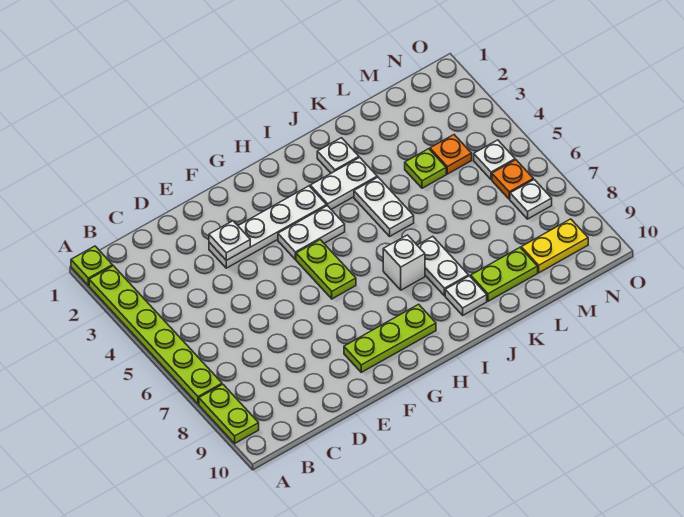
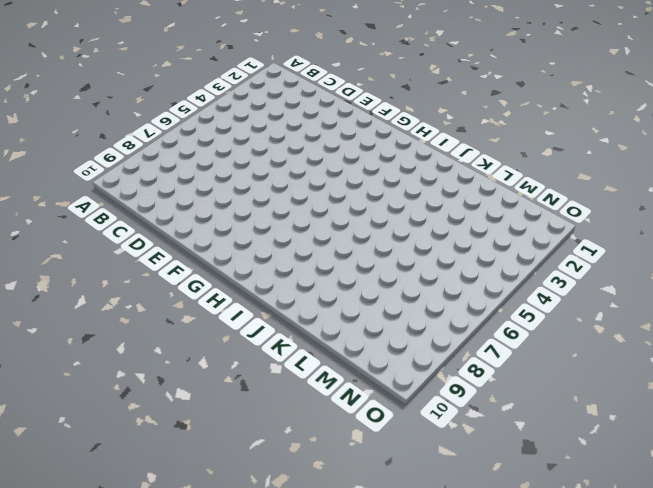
none -> lime plate A1 level 1
none -> lime plate A2:A7 level 1
none -> lime plate A8:A9 level 1

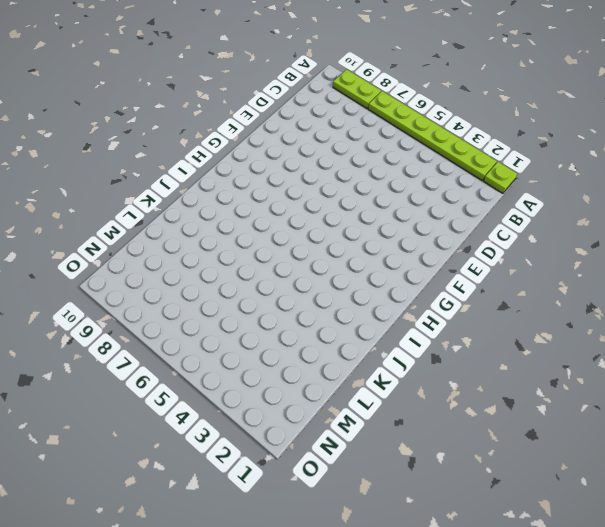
none -> white plate E3:H3 level 1
none -> lime plate F9:H9 level 1
none -> white plate G4:H4 level 1

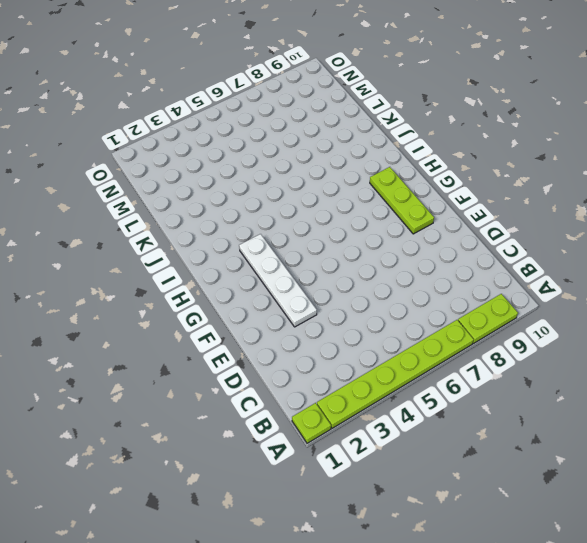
none -> white plate G4:H4 level 1
none -> lime plate G5:G6 level 1
none -> white plate I3:J3 level 1

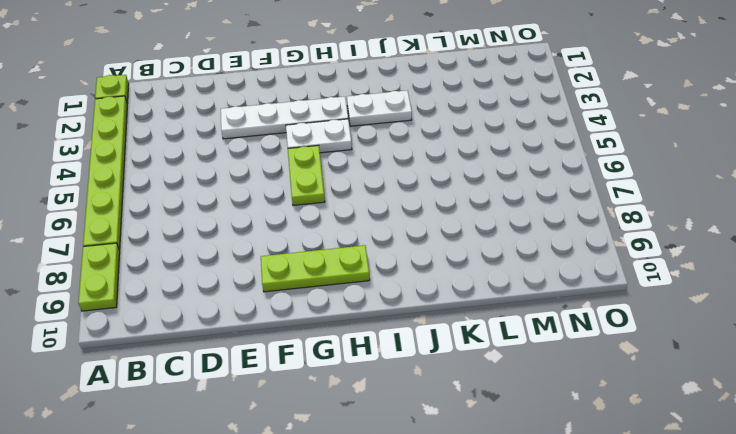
none -> white brick I7 level 1
none -> white plate J2 level 1
none -> white plate J4:J5 level 1

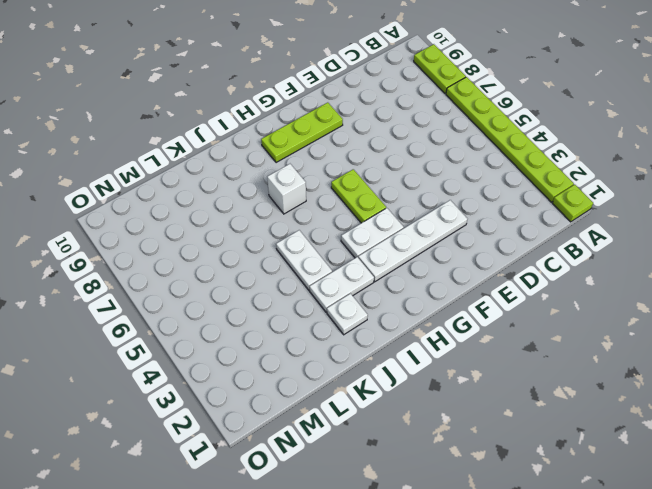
none -> white plate J7:J8 level 1
none -> white plate J9 level 1
none -> lime plate K9:L9 level 1

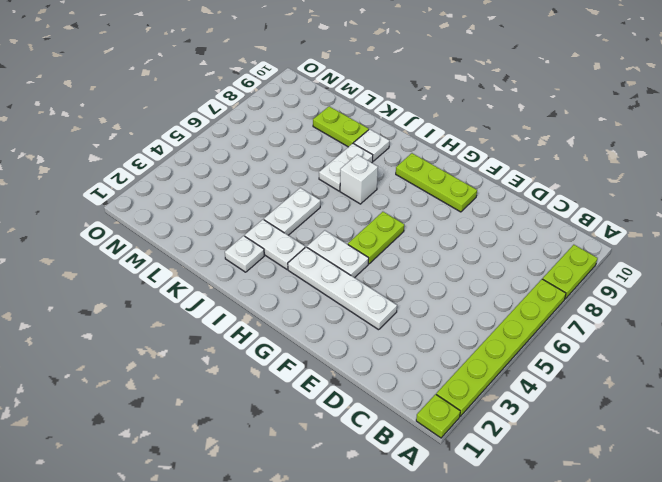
none -> lime plate L4 level 1
none -> orange plate M4 level 1
none -> yellow plate M9:N9 level 1

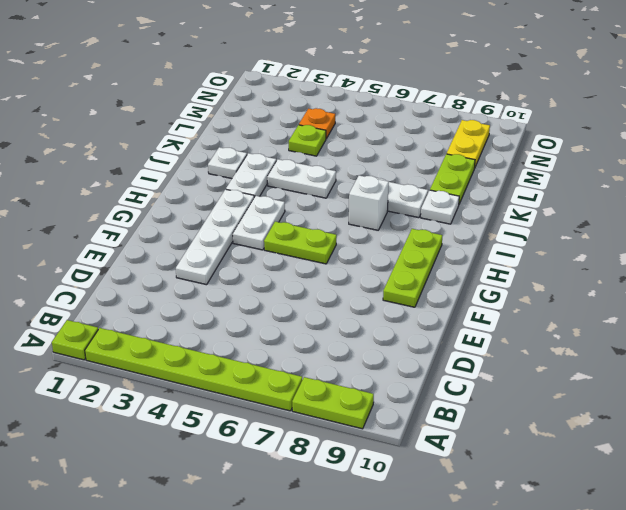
none -> white plate N5 level 1
none -> orange plate N6 level 1
none -> white plate N7 level 1

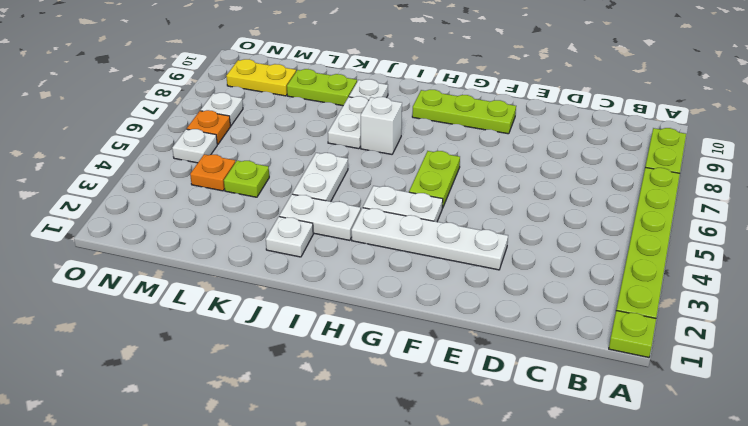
none -> white plate E3 level 2

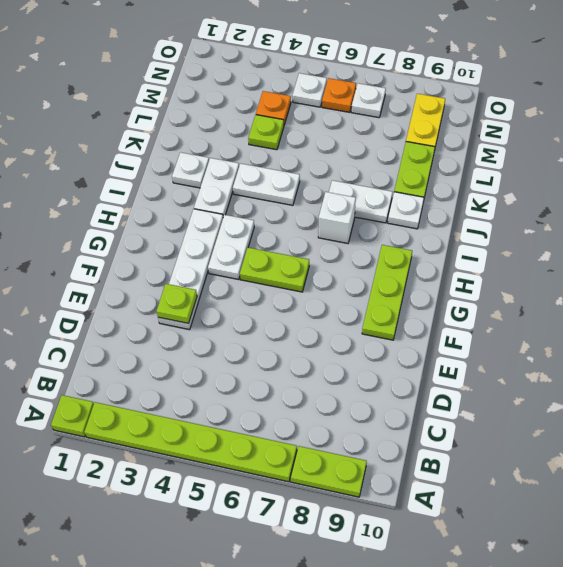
lime plate E3 level 2 -> white plate E3 level 2

